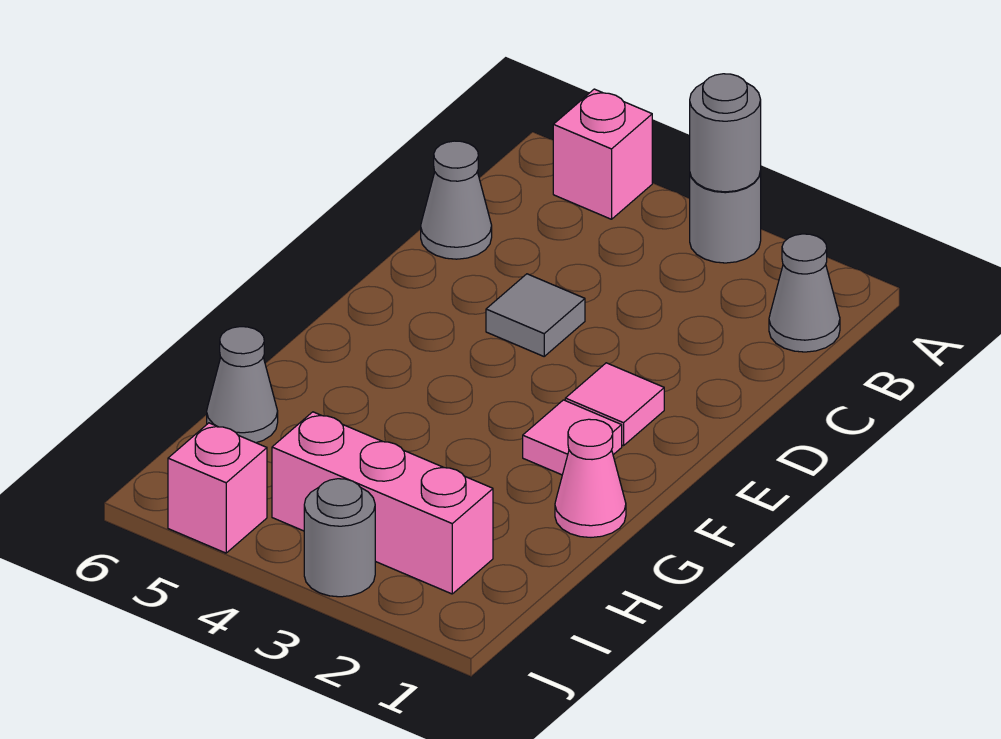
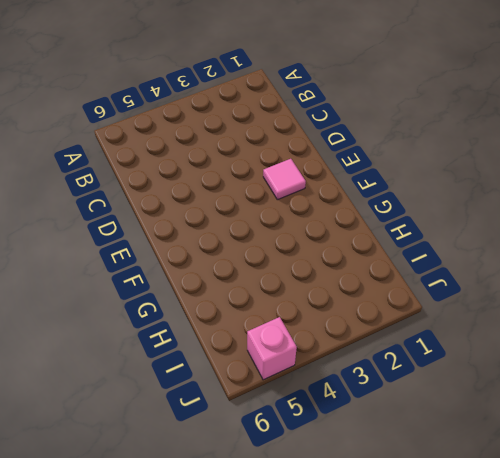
none -> grey round brick A3 level 1
none -> pink brick A5 level 1
none -> grey cone B1 level 1

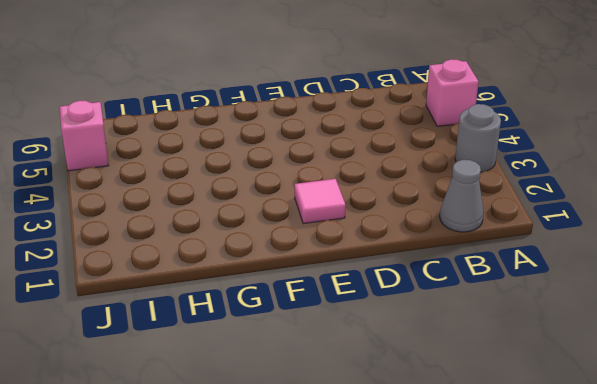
none -> grey cone C6 level 1
none -> grey tile D4 level 1
none -> pink tile F2 level 1

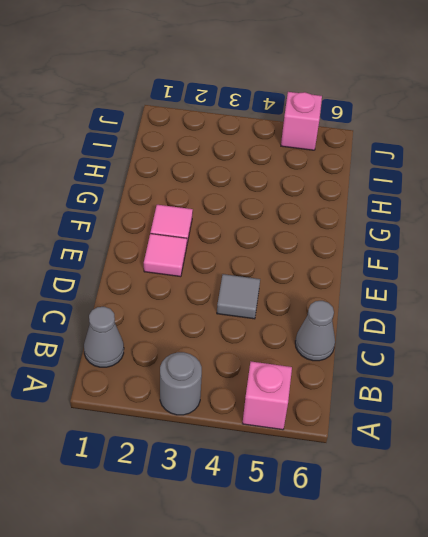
none -> pink cone G1 level 1
none -> grey cone H6 level 1
none -> pink brick I2:I4 level 1

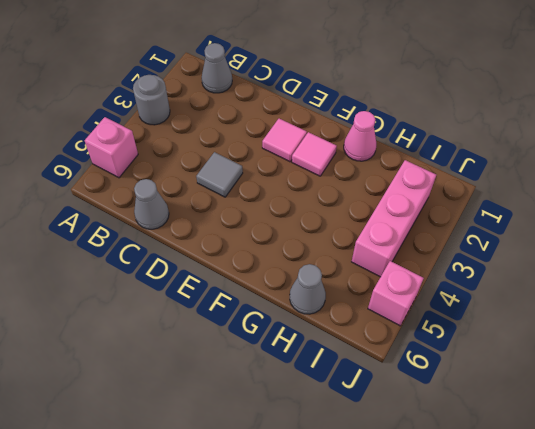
none -> grey round brick J3 level 1
none -> grey round brick A3 level 2

